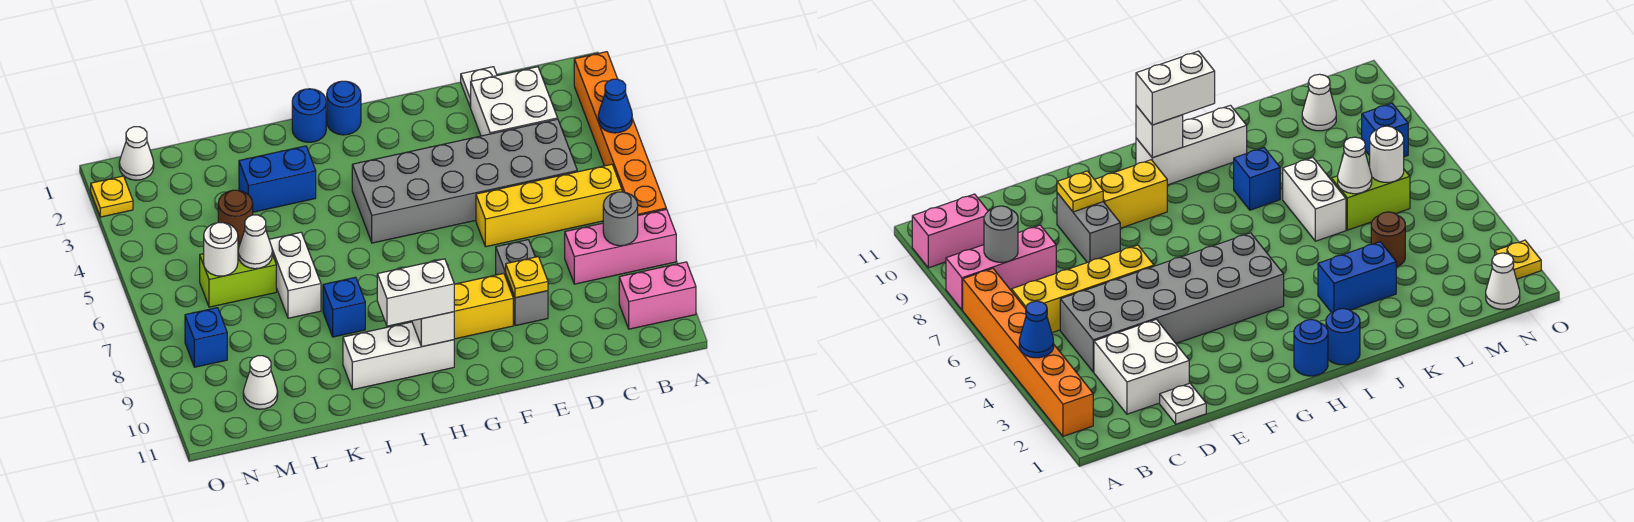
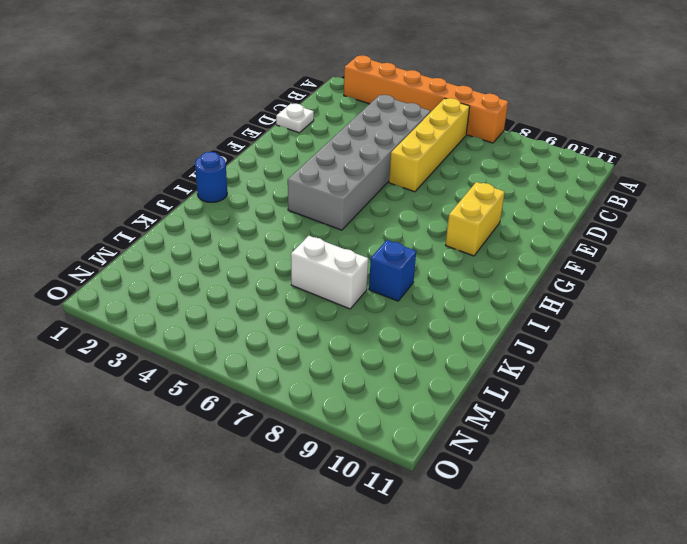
none -> pink brick A8:C8 level 1
none -> pink brick A10:B10 level 1
none -> white brick C2:D3 level 1

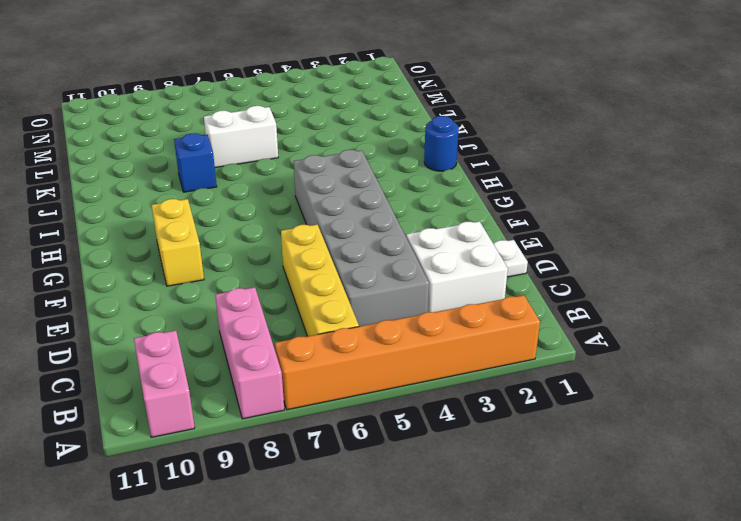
none -> grey brick E8:E9 level 1
none -> blue round brick H1 level 1
none -> white brick H10:J10 level 1

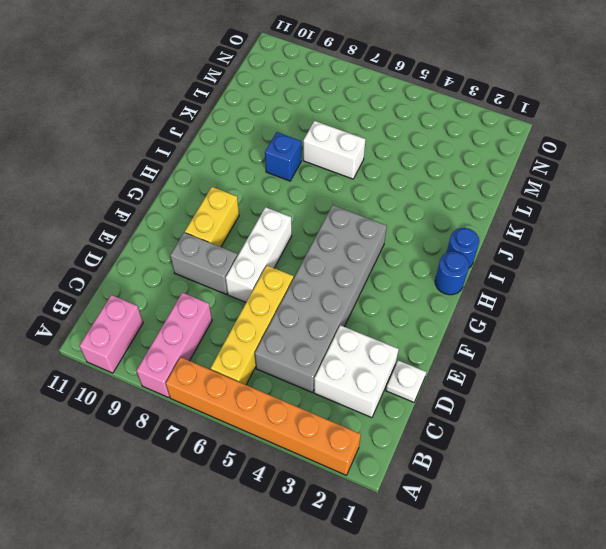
white brick E7:G7 level 1 -> white brick H10:J10 level 1
none -> blue brick J3:K3 level 1
none -> brown round brick L4 level 1
none -> lime brick L6:M6 level 1

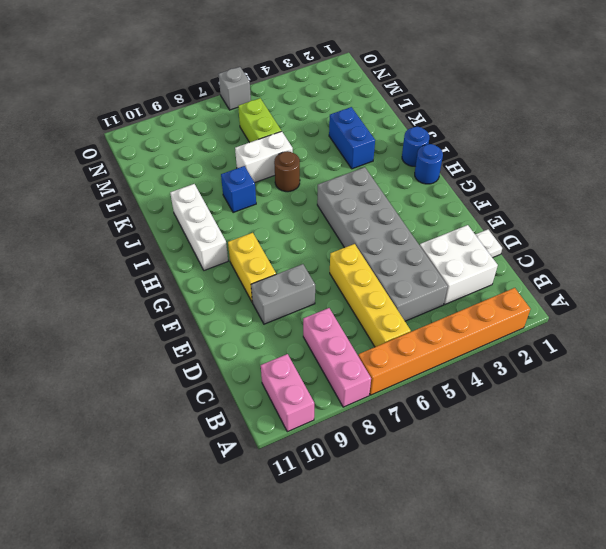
brown round brick J6 level 1 -> brown round brick L4 level 1
grey brick O6 level 1 -> none
none -> white cone M10 level 1
none -> white cone N1 level 1
none -> blue brick N8 level 1

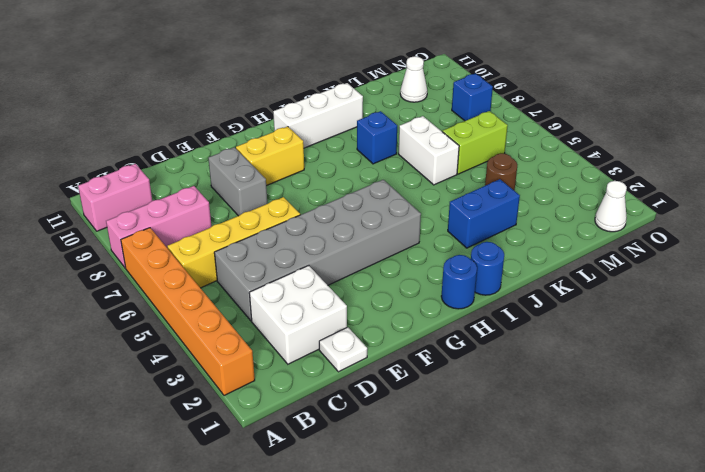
none -> yellow plate O2 level 1
none -> blue cone A4 level 2
none -> grey round brick B8 level 2

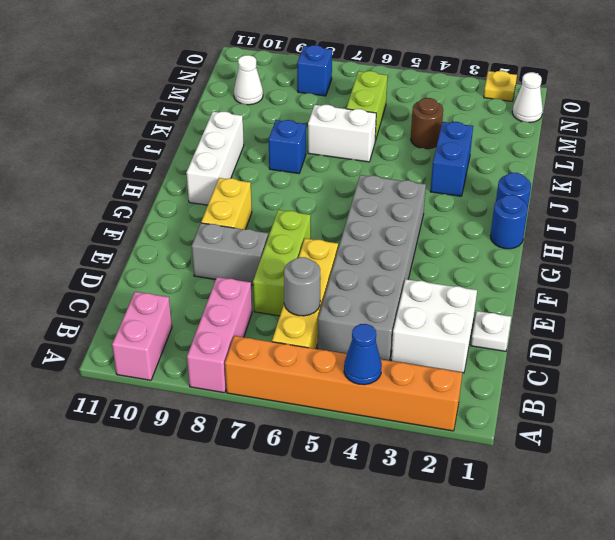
grey round brick C6 level 2 -> grey round brick B8 level 2
lime brick D7:F7 level 1 -> none
none -> yellow plate E9 level 2
none -> white brick H10 level 2
none -> white cone L6 level 2

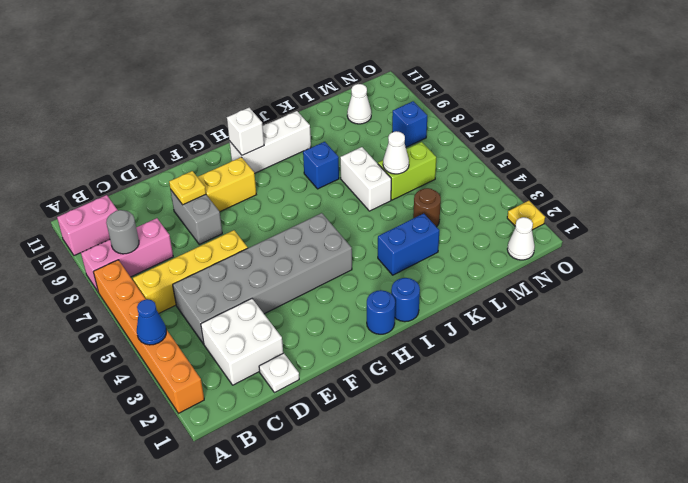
none -> white round brick M6 level 2
none -> white brick H10:I10 level 3

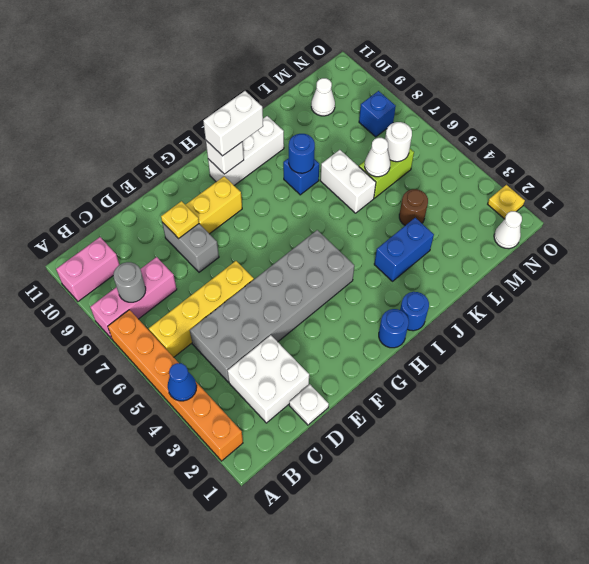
blue round brick J8 level 2 -> none

